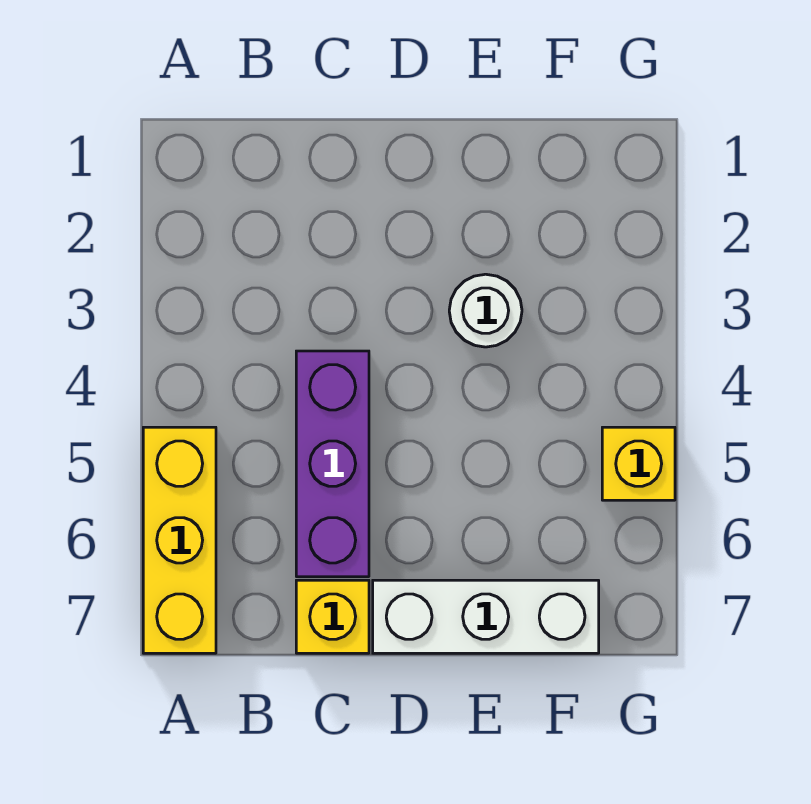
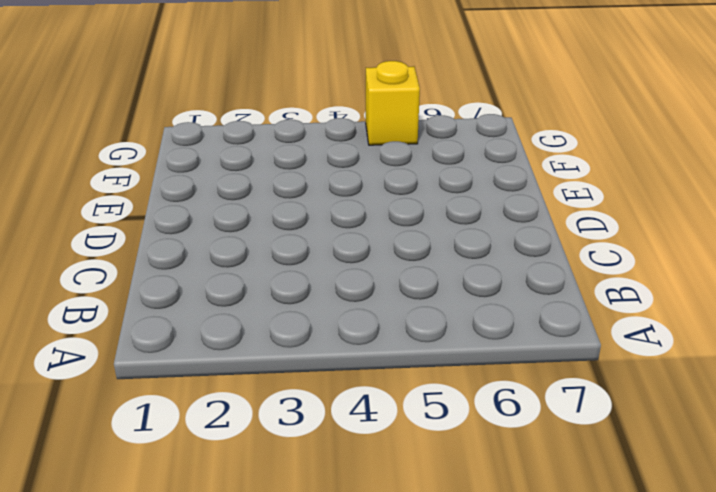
none -> yellow brick A5:A7 level 1
none -> purple brick C4:C6 level 1

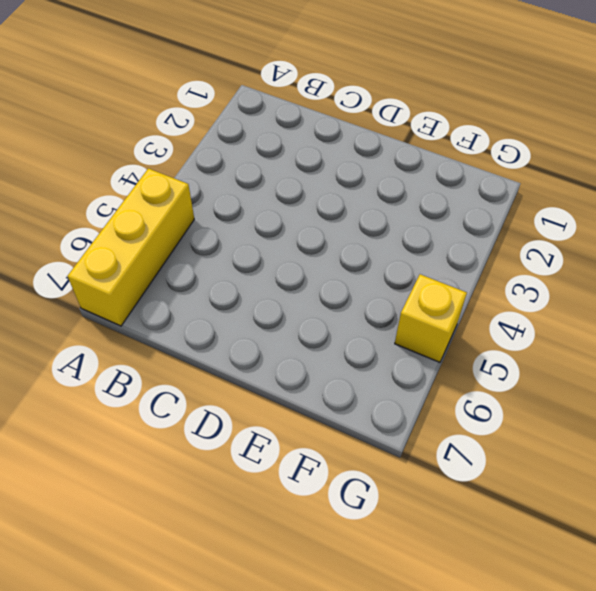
none -> purple brick C4:C6 level 1
none -> yellow brick C7 level 1

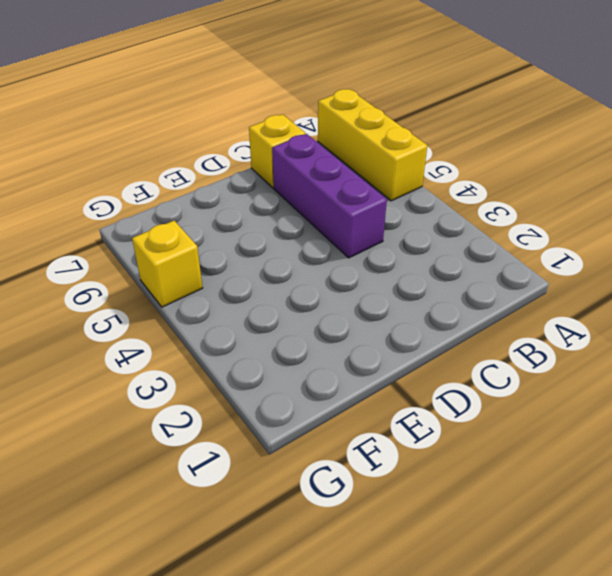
none -> white brick D7:F7 level 1
none -> white round brick E3 level 1

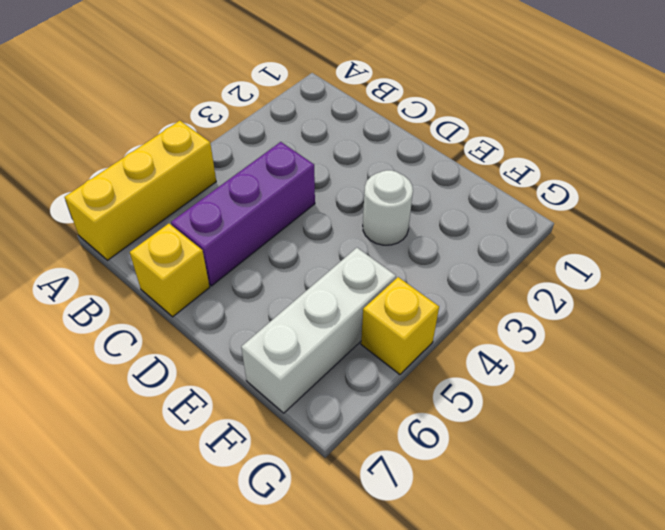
white brick F5:F7 level 1 -> white brick D7:F7 level 1

